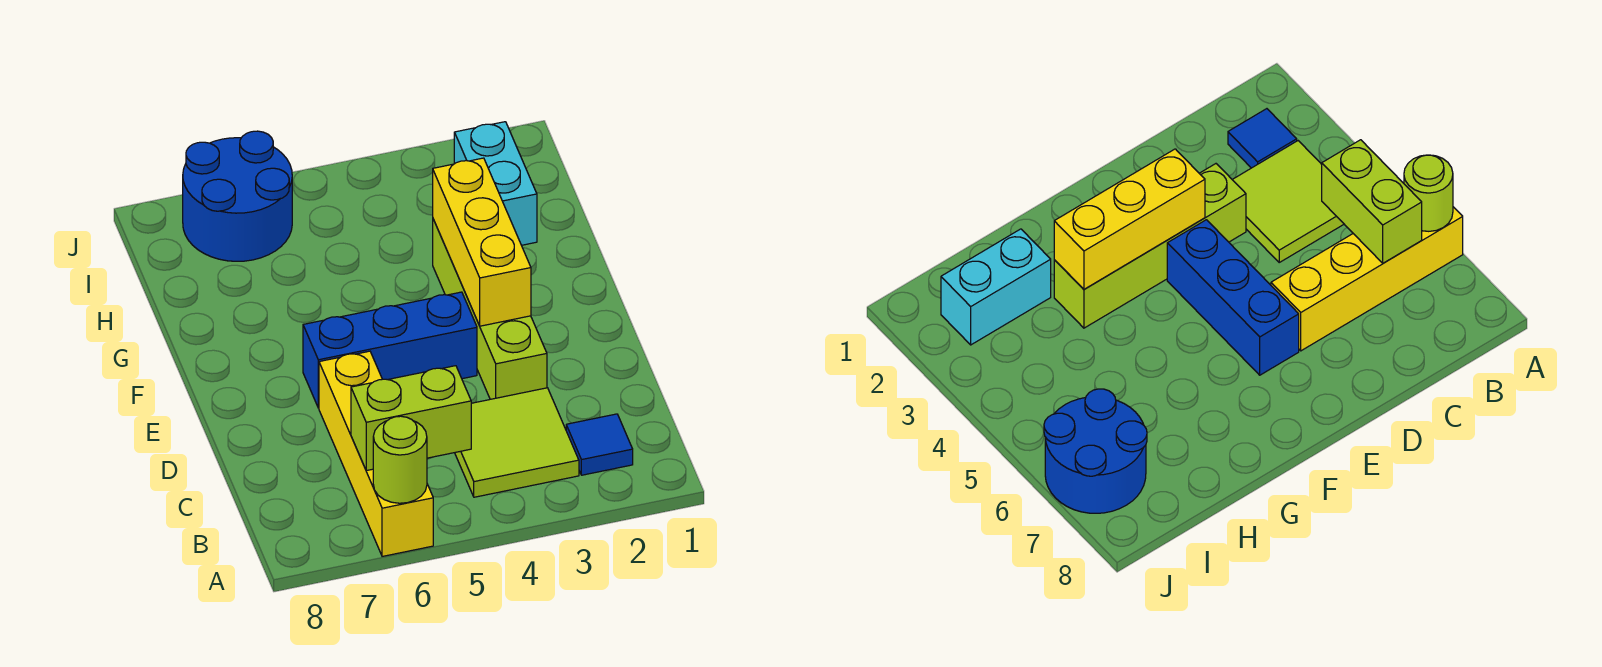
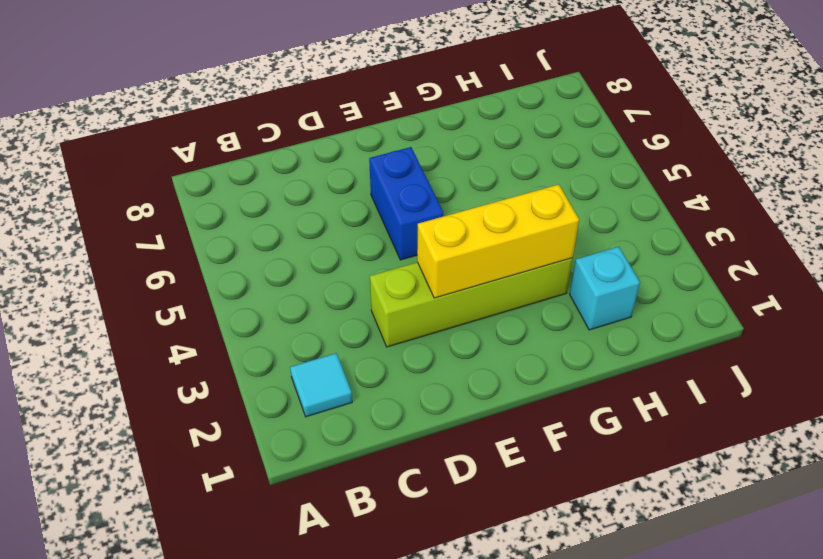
cyan tile B2 level 1 -> blue tile B2 level 1
blue brick E5:E6 level 1 -> blue brick E4:E6 level 1
cyan brick H2 level 1 -> cyan brick H2:I2 level 1
none -> yellow brick A6:D6 level 1
none -> lime tile B3:C4 level 1

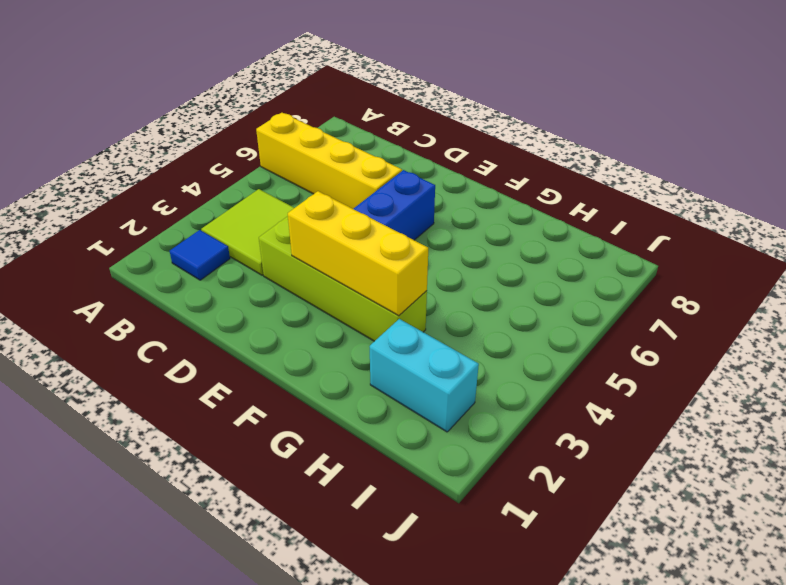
none -> blue round brick I6:J7 level 1
none -> lime round brick A6 level 2

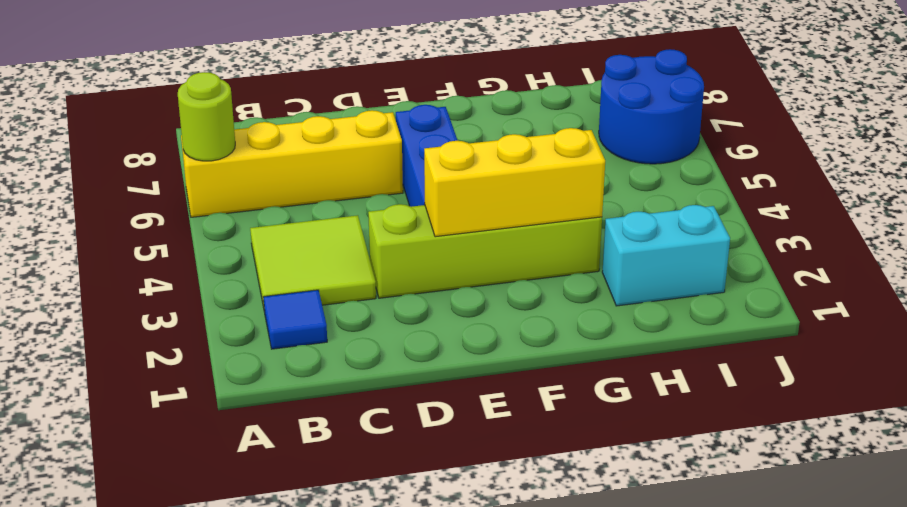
none -> lime brick B5:B6 level 2

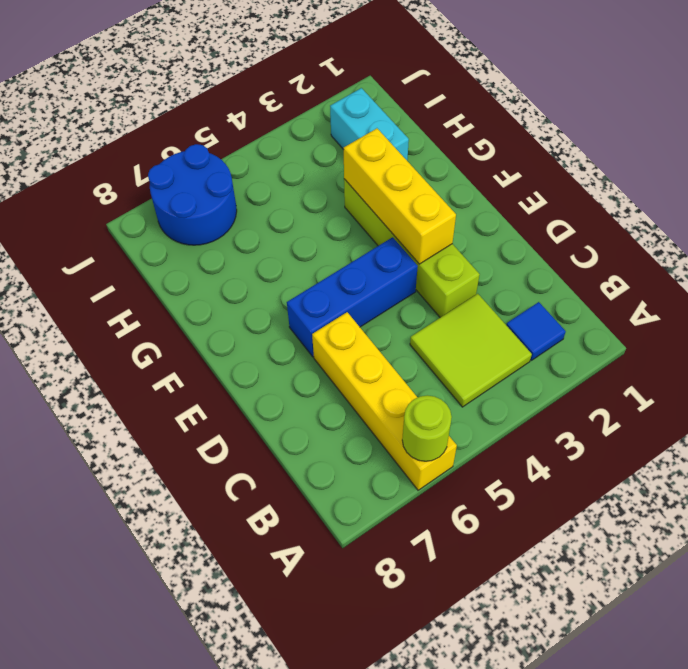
none -> lime brick B5:B6 level 2

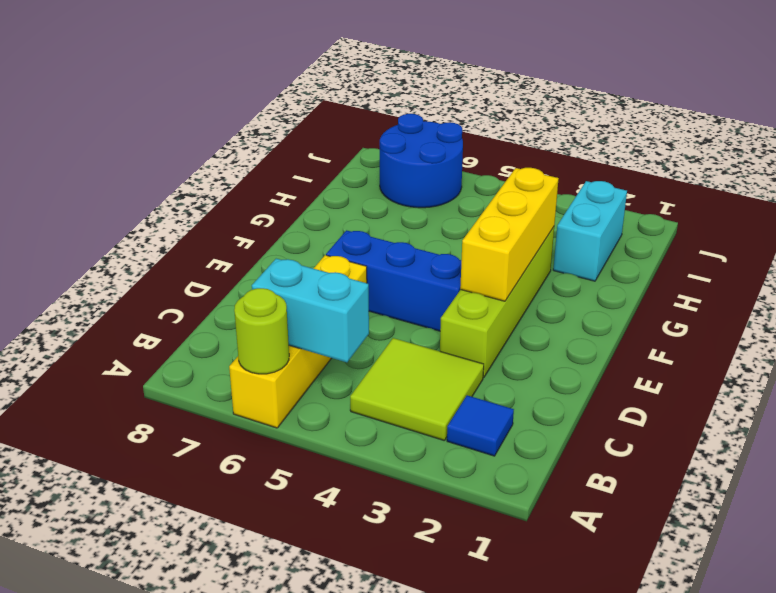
cyan brick B5:B6 level 2 -> lime brick B5:B6 level 2

